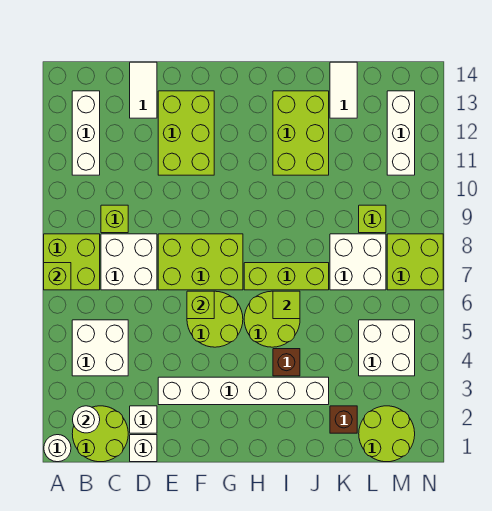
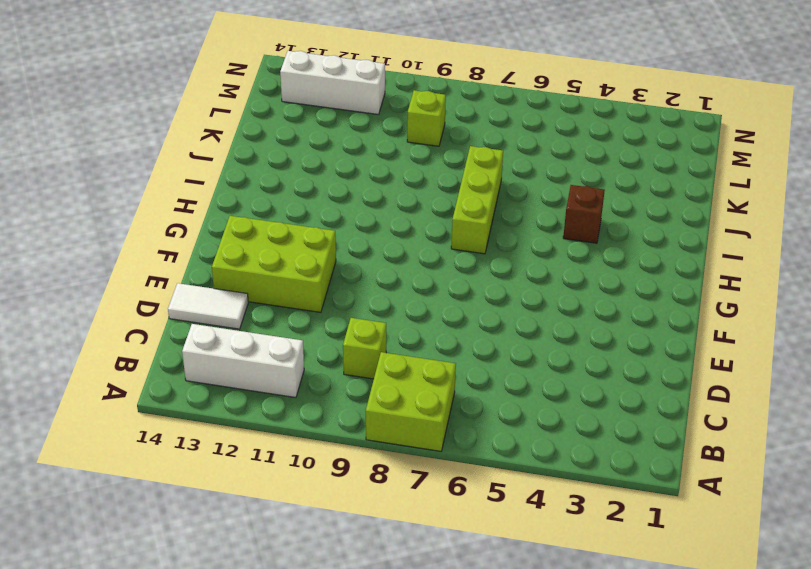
none -> white round brick A1 level 1
none -> lime round brick B1:C2 level 1
none -> white brick B4:C5 level 1
none -> white brick C7:D8 level 1

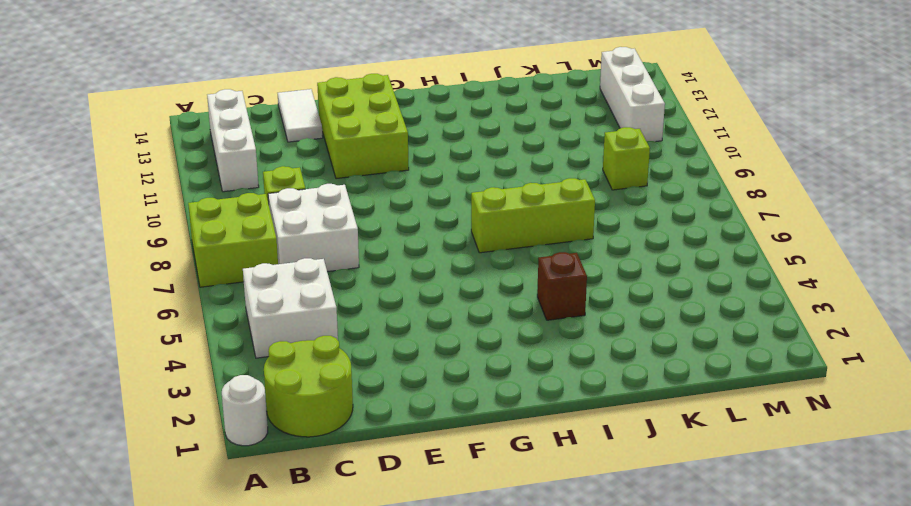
none -> white brick D1 level 1
none -> white brick D2 level 1
none -> white brick E3:J3 level 1
none -> lime brick E7:G8 level 1

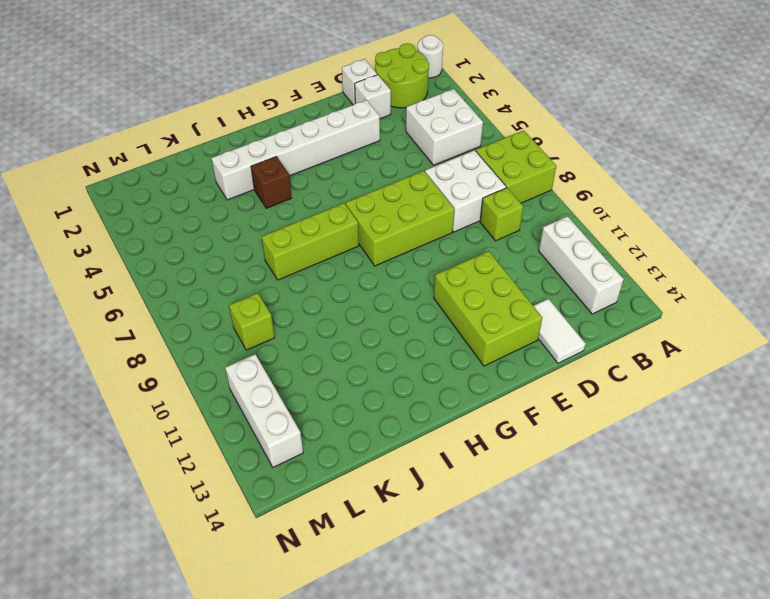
none -> lime round brick F5:G6 level 1
none -> lime round brick H5:I6 level 1
none -> lime brick I11:J13 level 1
none -> brown brick K2 level 1

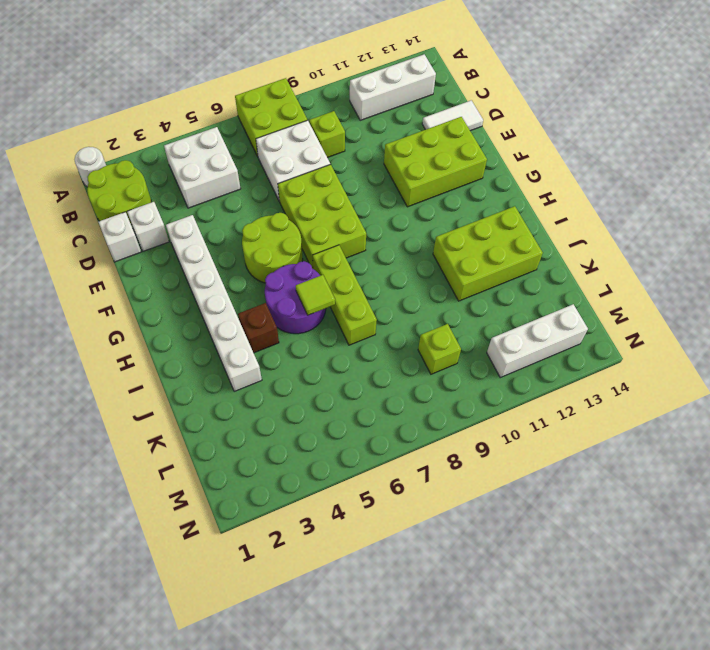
purple round brick H5:I6 level 1 -> lime round brick H5:I6 level 1
none -> brown brick K2 level 1
none -> white brick K7:L8 level 1
none -> white tile K13:K14 level 1
none -> lime round brick L1:M2 level 1

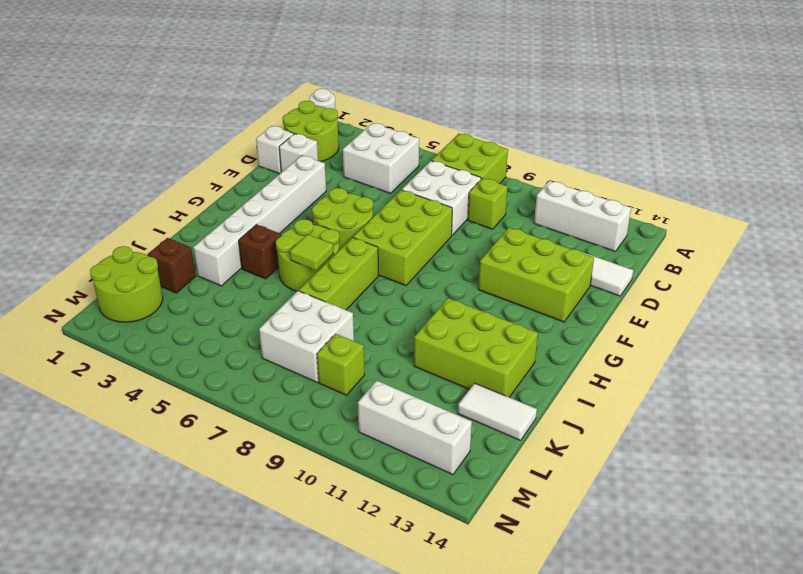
none -> white brick L4:M5 level 1
none -> lime brick M7:N8 level 1
none -> lime brick A7 level 2
none -> white round brick B2 level 2

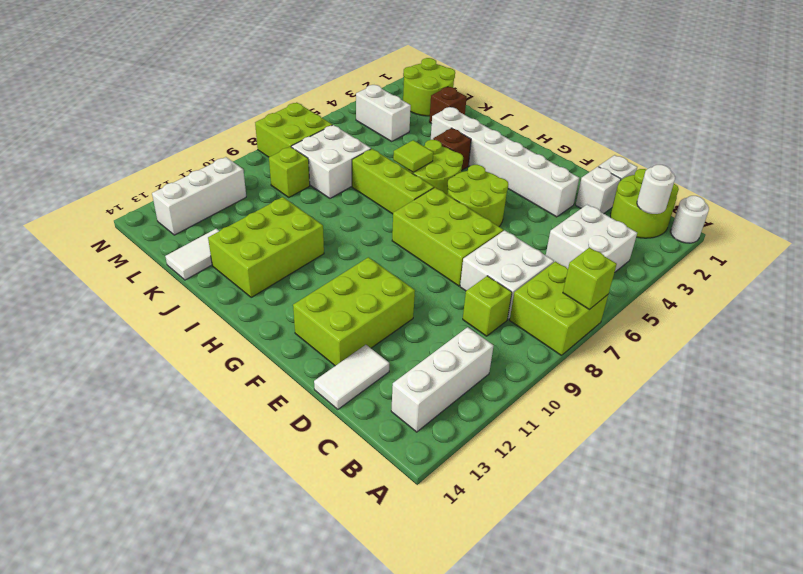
white brick L4:M4 level 1 -> white brick L4:M5 level 1
none -> lime brick F6 level 2

